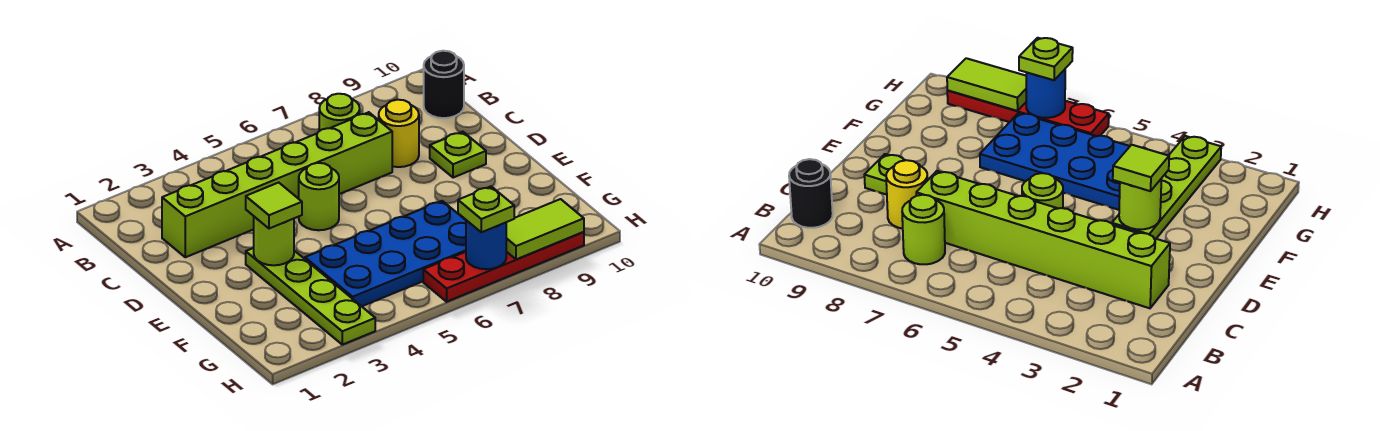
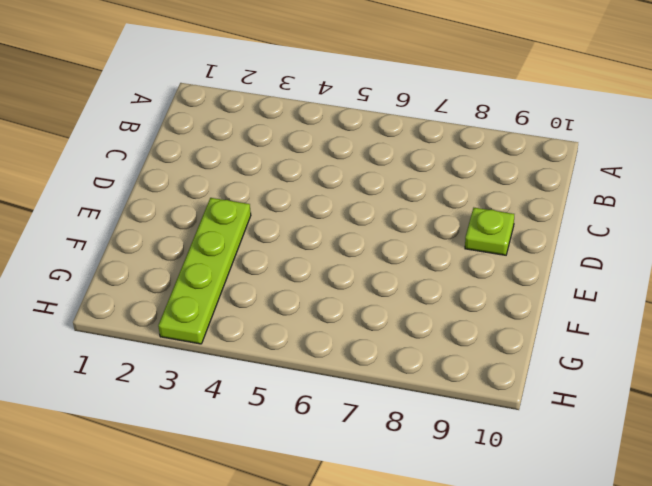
none -> lime round brick B7 level 1
none -> black round brick B10 level 1
none -> lime brick C2:C7 level 1

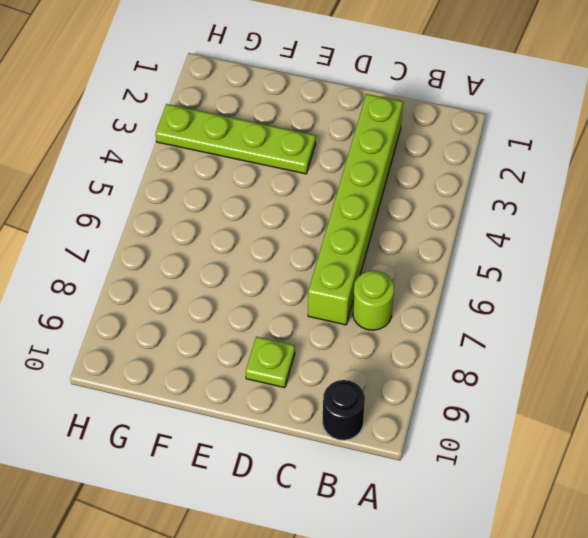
none -> yellow round brick C8 level 1
none -> lime round brick D5 level 1
none -> blue plate F4:G7 level 1

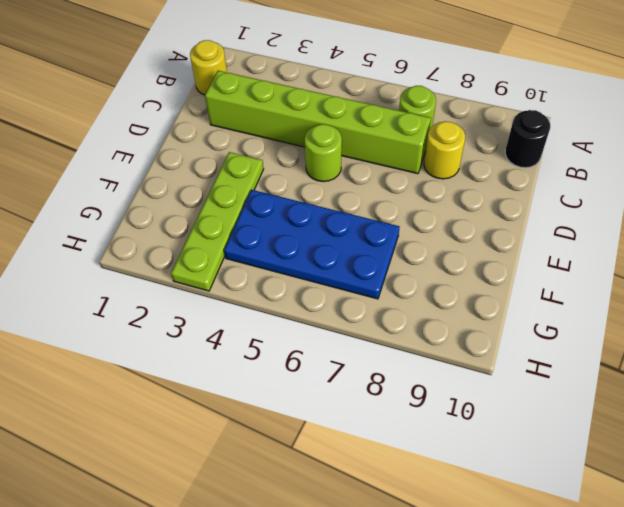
yellow round brick B1 level 1 -> none
none -> lime plate D9 level 1
none -> red plate H6:H9 level 1
none -> lime round brick E3 level 2

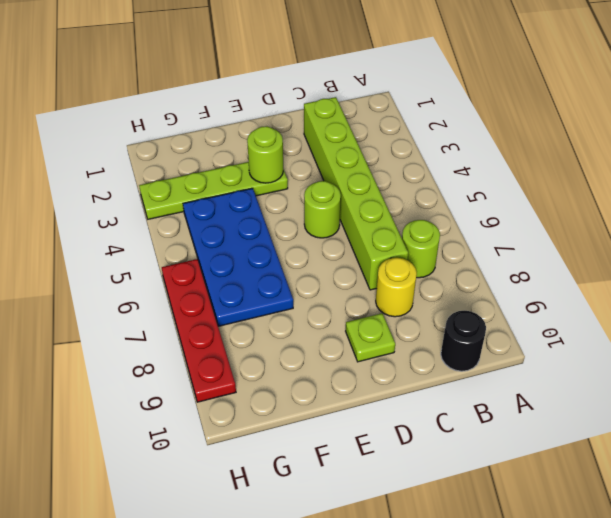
none -> blue round brick H7 level 2
none -> lime tile H8:H9 level 2
none -> lime tile E3 level 3

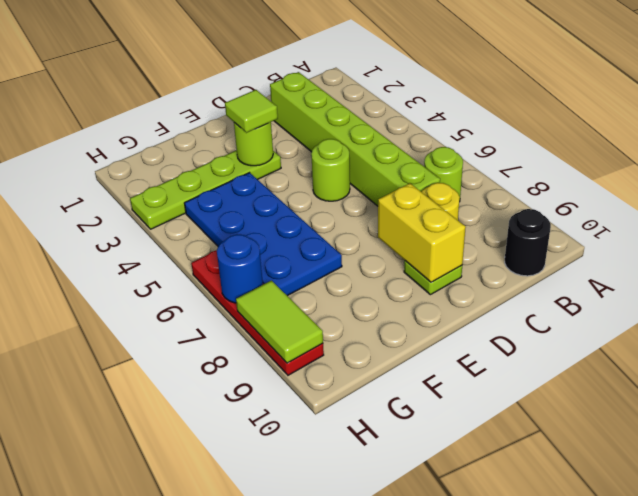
yellow brick D8:D9 level 2 -> none
none -> lime plate H7 level 3

